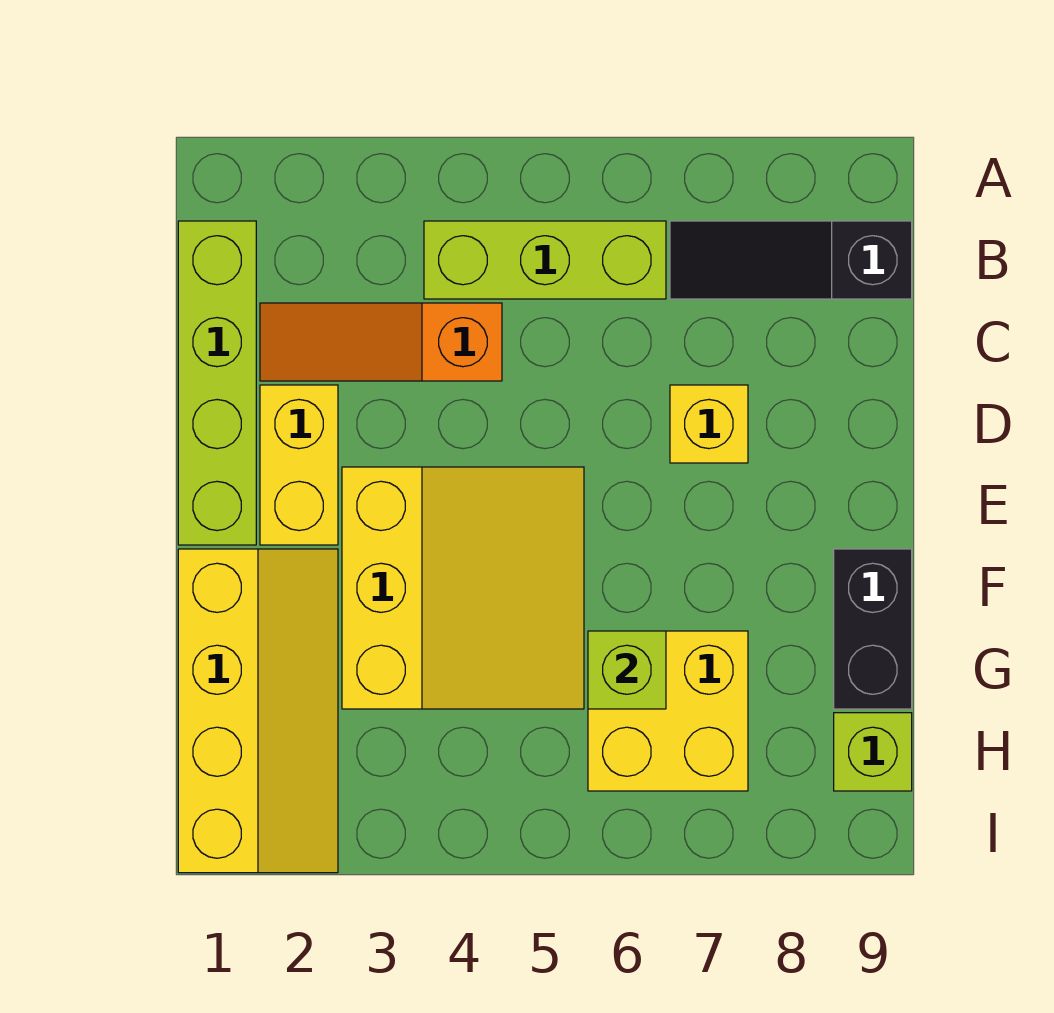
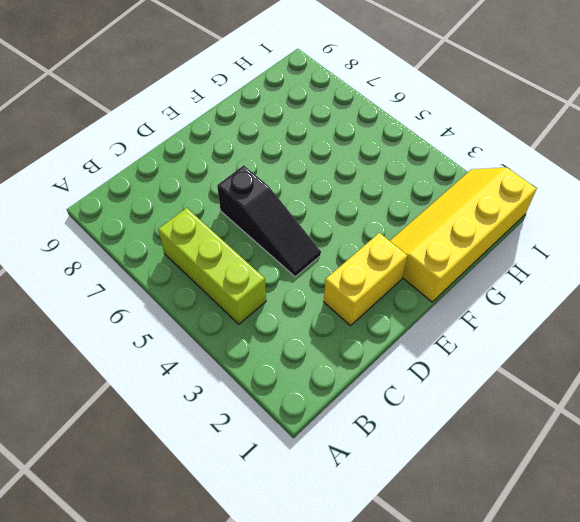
black slope D4:D6 level 1 top 6 -> black slope B7:B9 level 1 top 9
none -> lime brick B1:E1 level 1
none -> orange slope C2:C4 level 1 top 4
none -> yellow brick D7 level 1

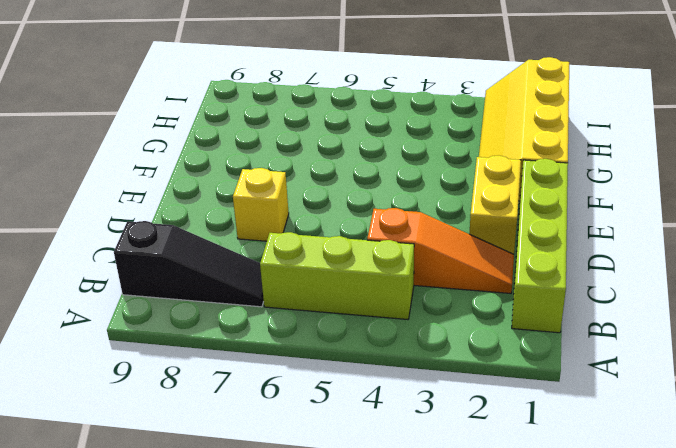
none -> yellow slope E3:G5 level 1 top 3
none -> black brick F9:G9 level 1
none -> yellow brick G6:H7 level 1

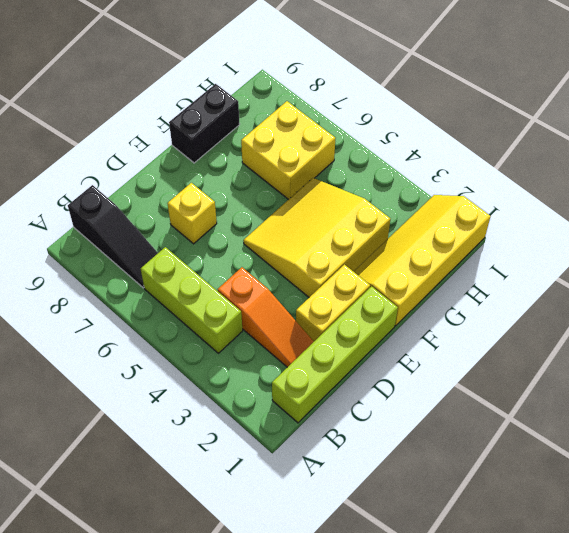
none -> lime brick H9 level 1
none -> lime brick G6 level 2

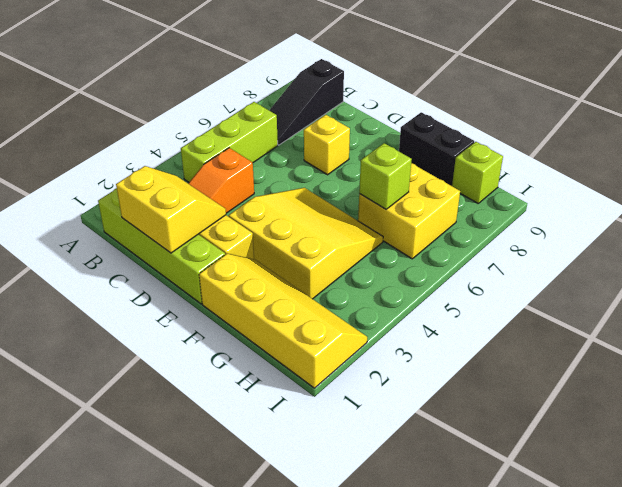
yellow slope C1:D2 level 2 top 1 -> none

